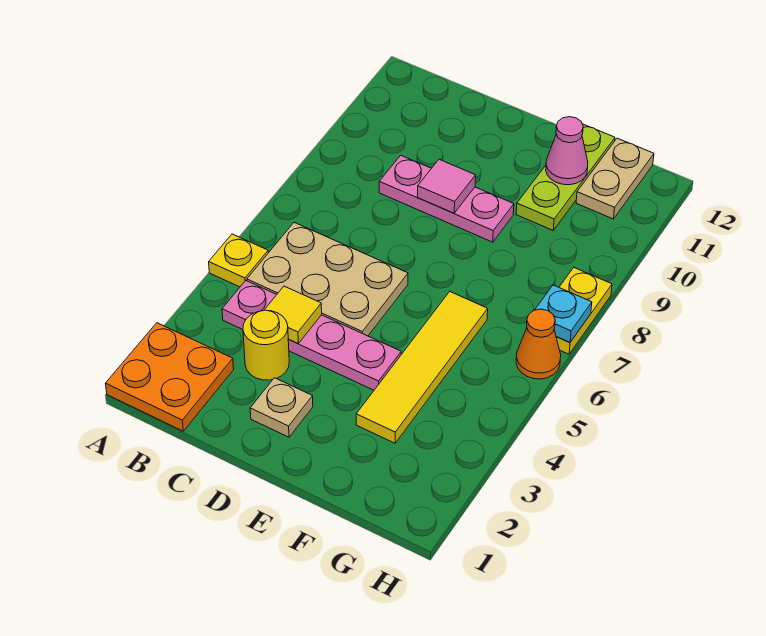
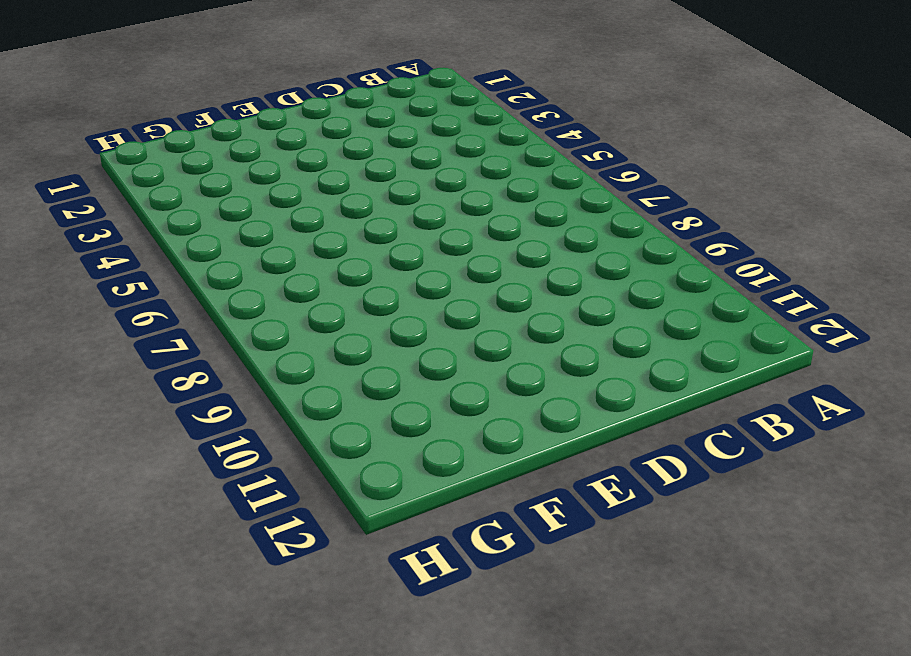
none -> orange plate A1:B2 level 1
none -> yellow plate A5 level 1
none -> pink plate B4:E4 level 1

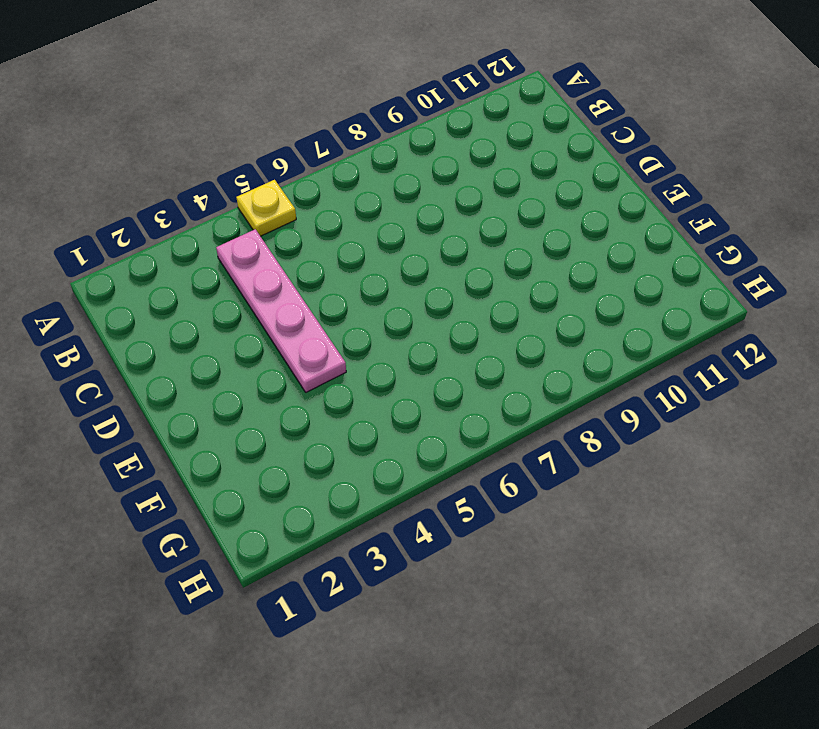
none -> orange plate A1:B2 level 1
none -> tan plate B5:D6 level 1
none -> yellow round brick C3 level 1

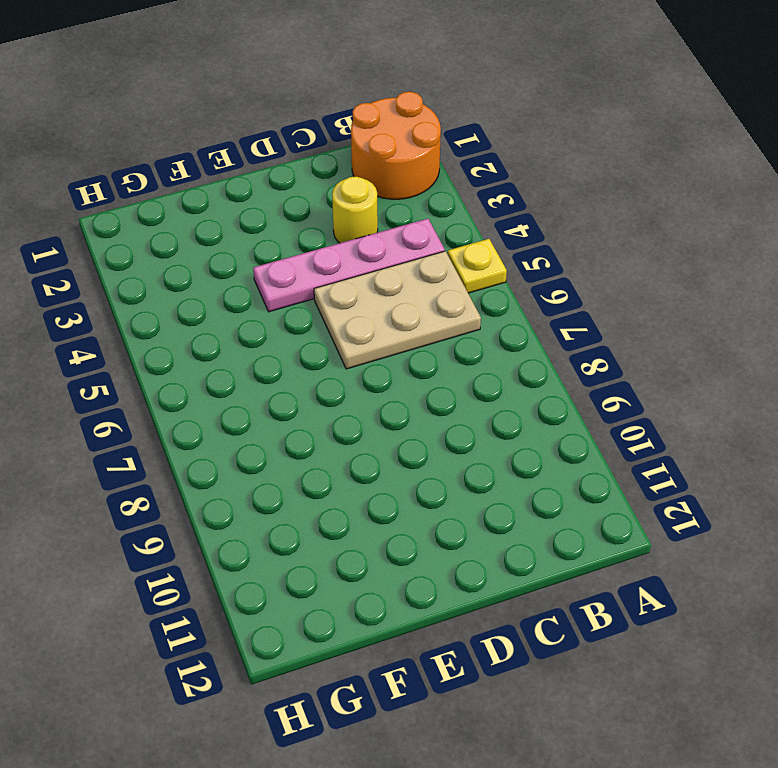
orange round brick A1:B2 level 1 -> orange plate A1:B2 level 1
none -> pink plate C9:E9 level 1
none -> tan plate D2 level 1
none -> yellow tile F3:F6 level 1

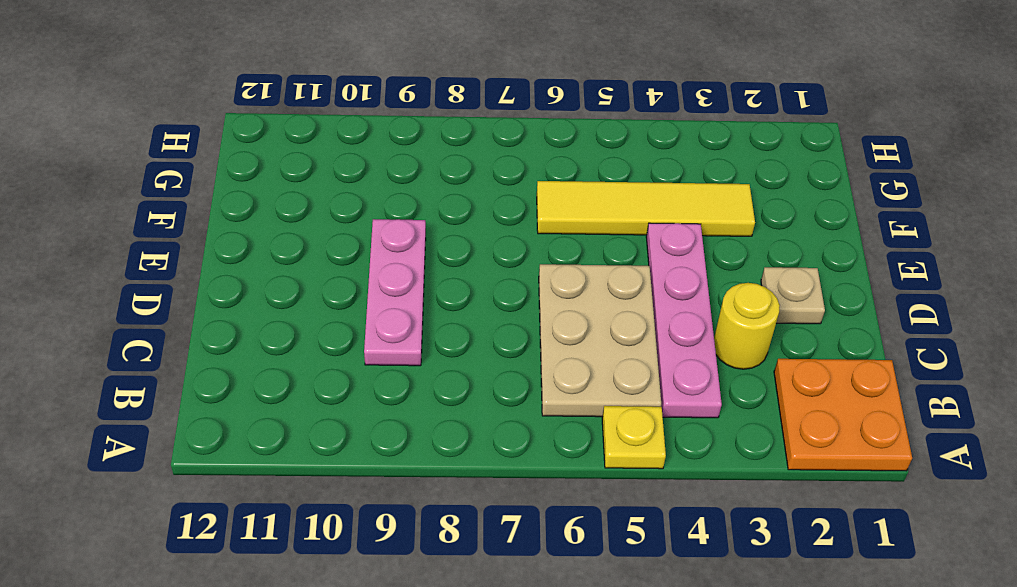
none -> lime plate F10:F12 level 1
none -> tan plate G11:G12 level 1
none -> orange cone H6 level 1

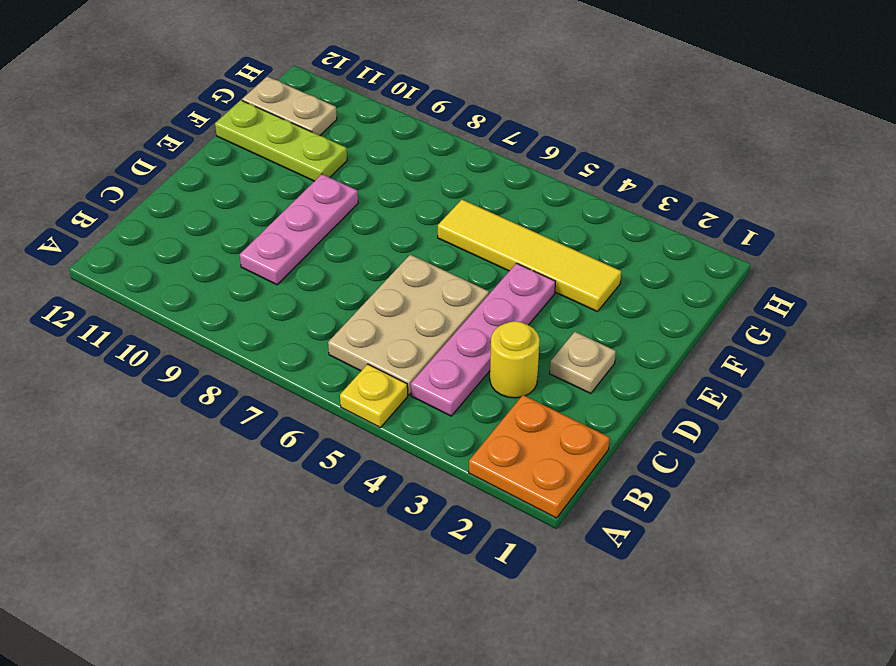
none -> orange cone H6 level 1
none -> yellow plate H7:H8 level 1
none -> yellow tile C4 level 2

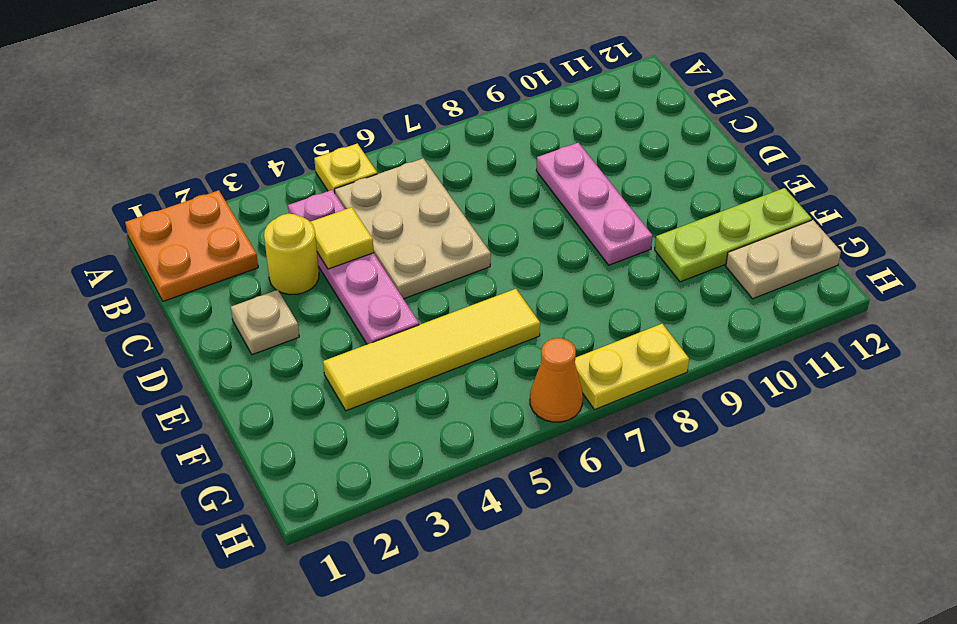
none -> pink tile D9 level 2
none -> pink cone F11 level 2
none -> cyan plate H7 level 2

